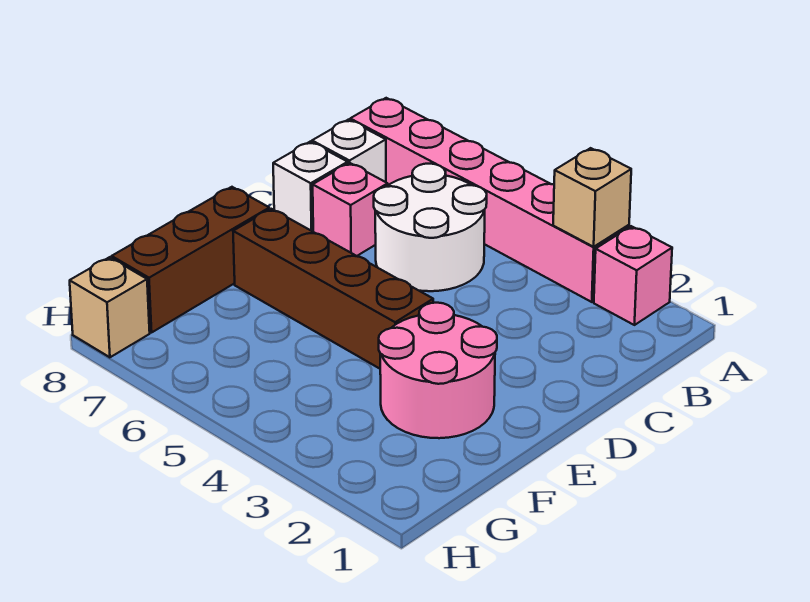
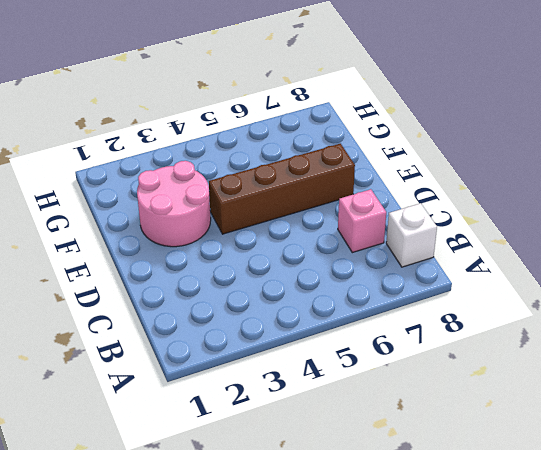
none -> pink brick A2 level 1
none -> pink brick A3:A8 level 1

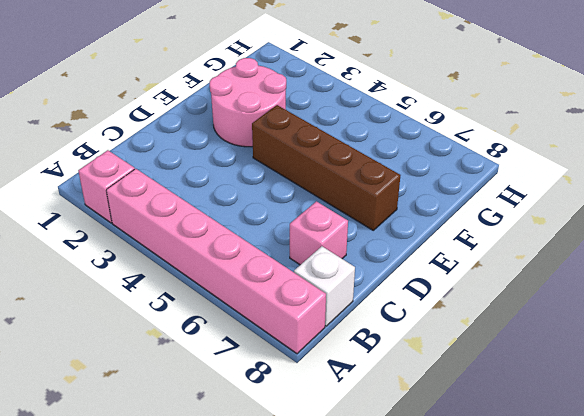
none -> white round brick B5:C6 level 1
none -> white brick C8 level 1

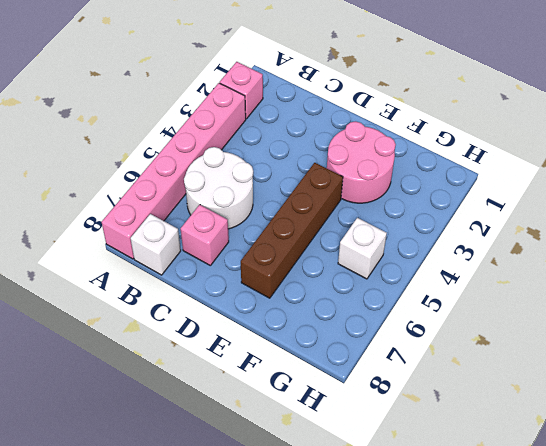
white brick G5 level 1 -> white brick C8 level 1
none -> brown brick E8:G8 level 1
none -> tan brick H8 level 1

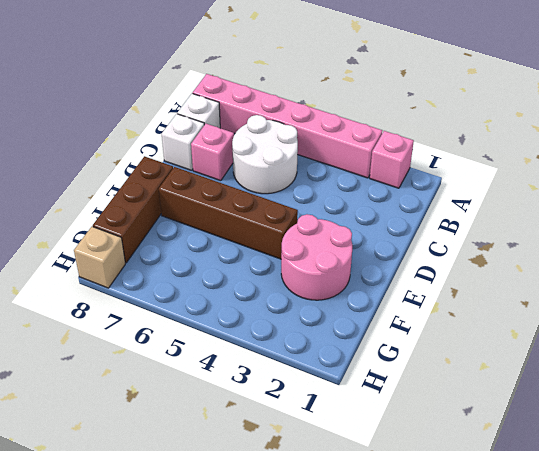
none -> tan brick A3 level 2

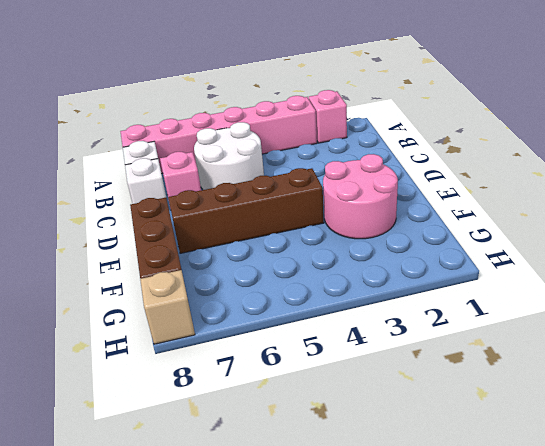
none -> tan brick A3 level 2

